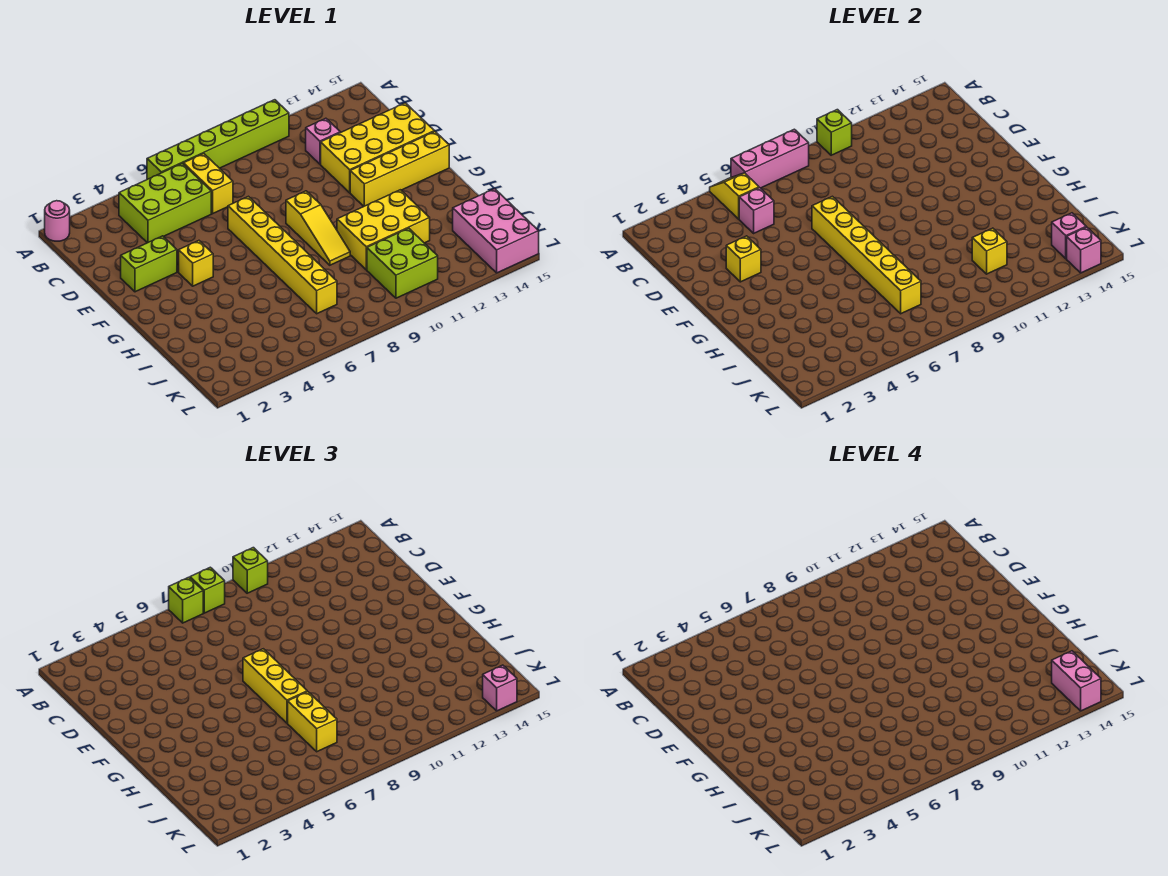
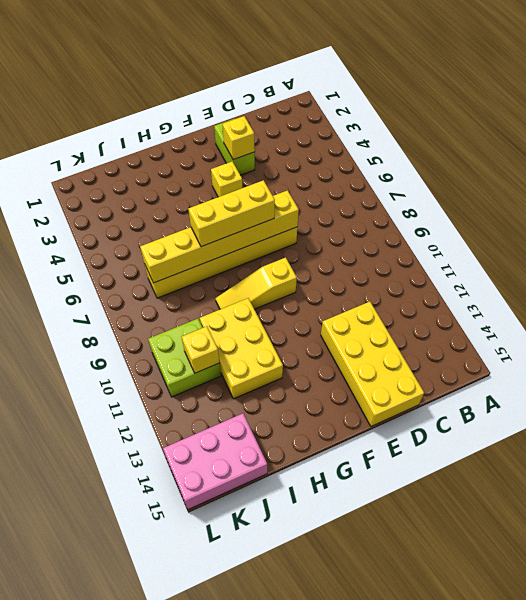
none -> pink round brick A1 level 1
none -> lime brick A6:A11 level 1
none -> lime brick B4:C6 level 1
none -> yellow brick B7:C7 level 1

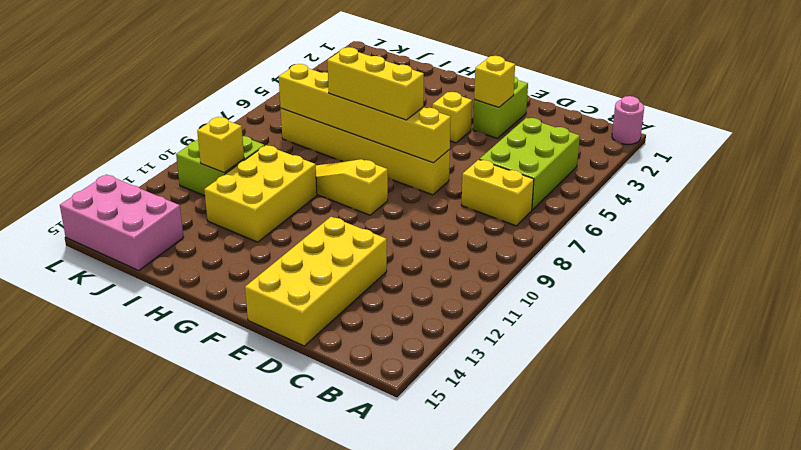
none -> lime brick A6:A11 level 1
none -> pink brick C12 level 1
none -> yellow brick F12:F15 level 1
none -> yellow slope A5:B5 level 2 top B

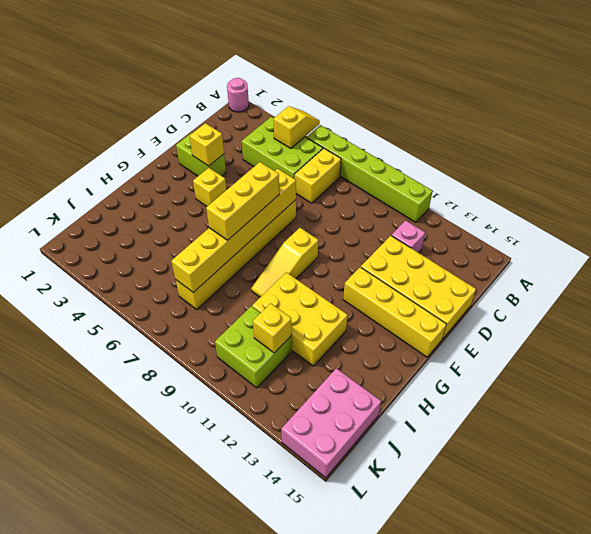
none -> pink brick A6:A8 level 2
none -> lime brick A10 level 2
none -> pink brick C5 level 2
none -> pink brick K14 level 2

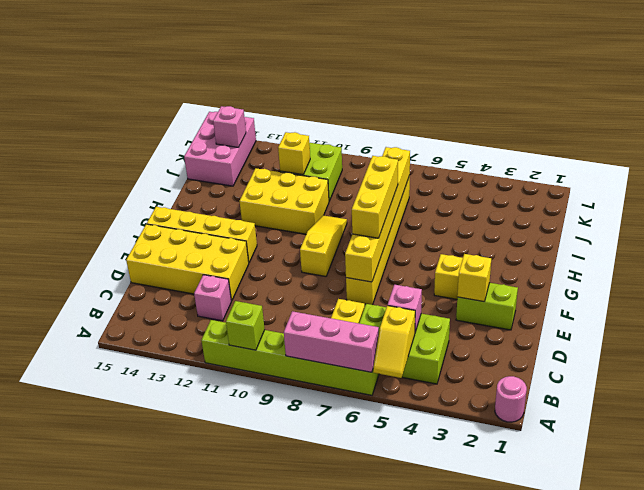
none -> pink brick L14 level 2
none -> lime brick A7 level 3
none -> lime brick A8 level 3
none -> lime brick A10 level 3

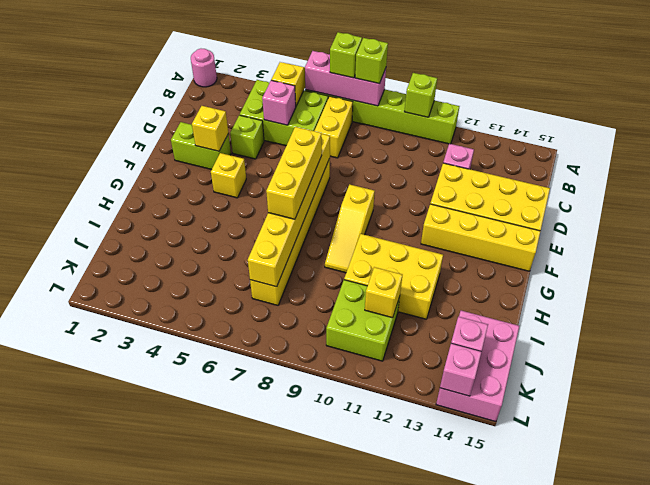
lime brick D4 level 1 -> lime brick A10 level 3
none -> yellow brick I7:J7 level 3
none -> pink brick L14 level 3
none -> pink brick K14:L14 level 4

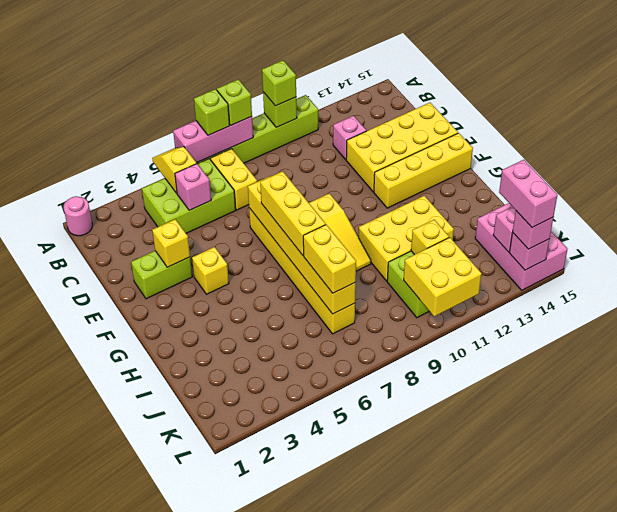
yellow brick K10:L11 level 2 -> none

